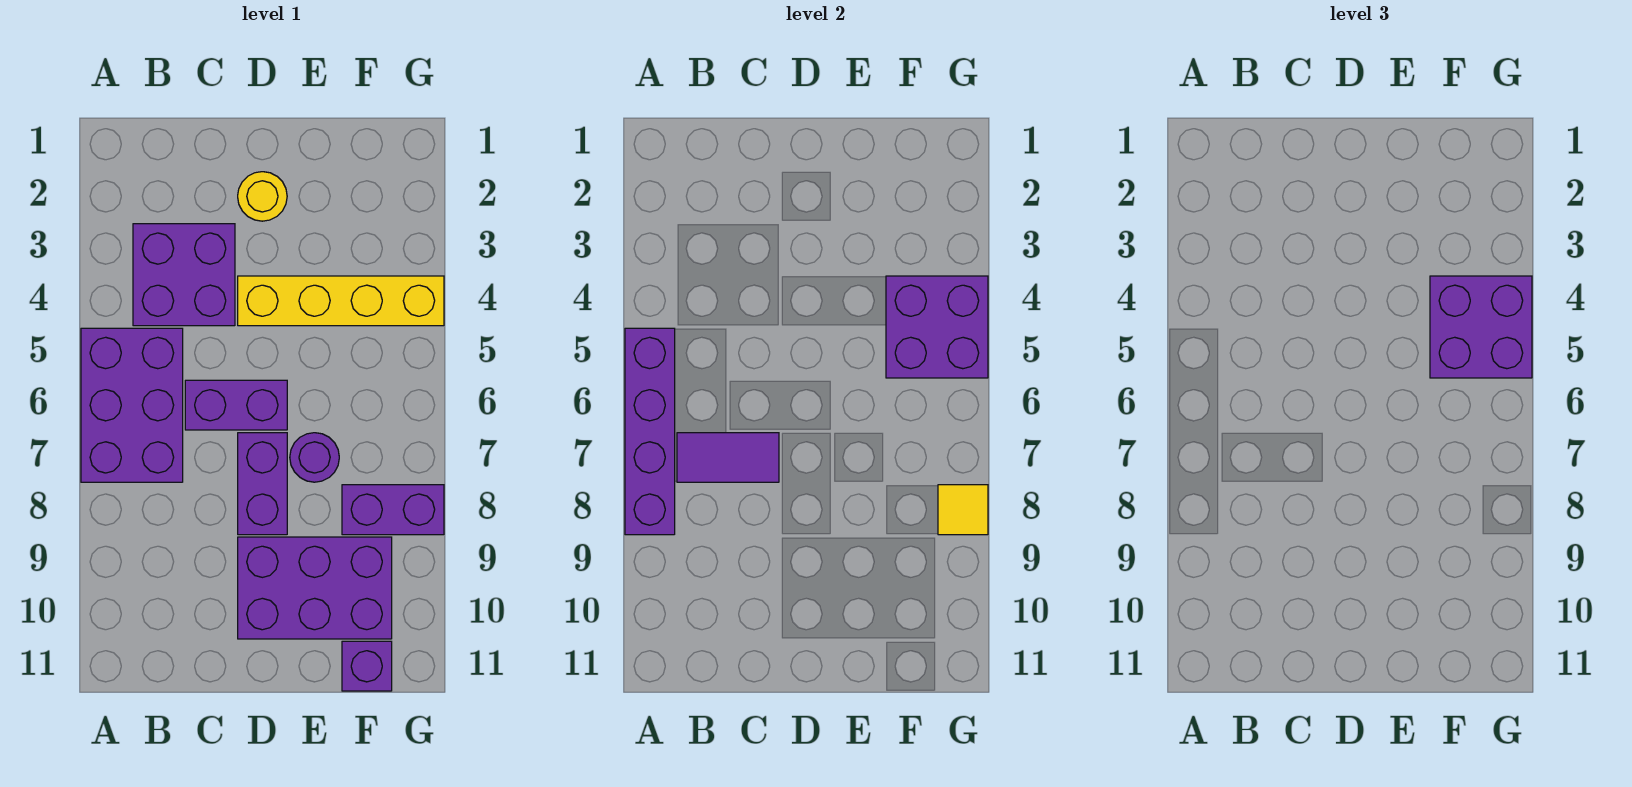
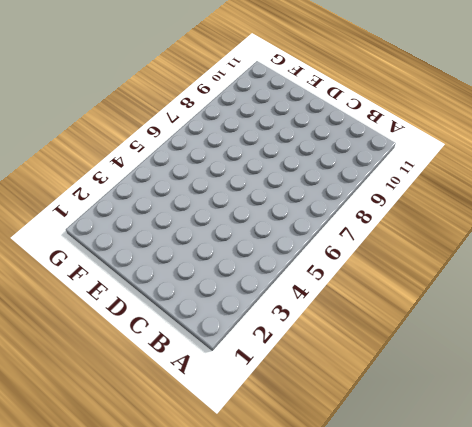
none -> purple brick A5:B7 level 1
none -> purple brick B3:C4 level 1
none -> purple brick C6:D6 level 1

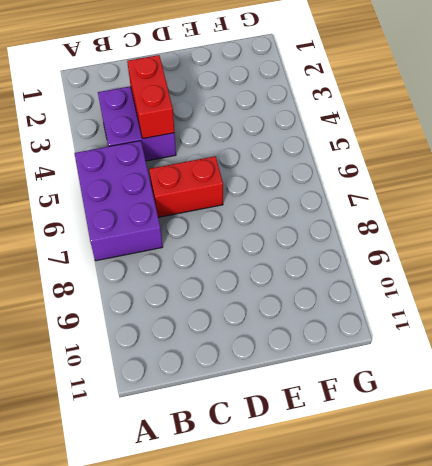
red brick C3:C4 level 2 -> none
red brick C6:D6 level 1 -> purple brick C6:D6 level 1
none -> yellow round brick D2 level 1
none -> yellow brick D4:G4 level 1
none -> purple brick D7:D8 level 1

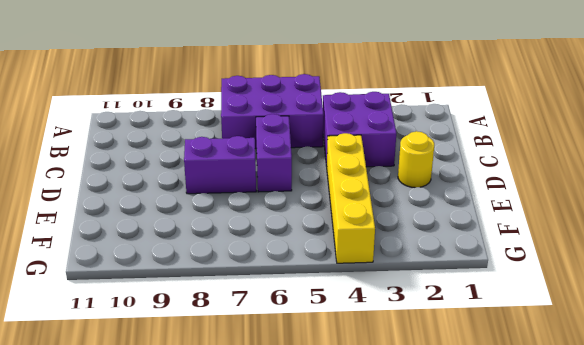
none -> purple brick D9:F10 level 1
none -> purple round brick E7 level 1
none -> purple brick F8:G8 level 1

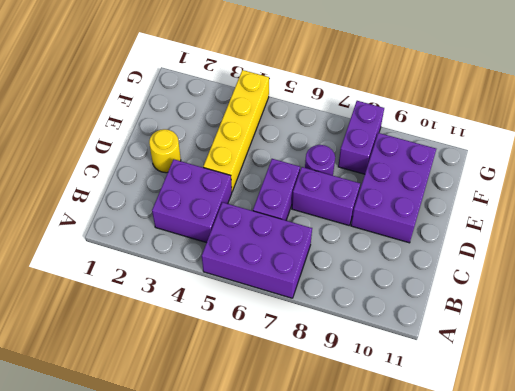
none -> purple brick F11 level 1
none -> purple brick A5:A8 level 2
none -> purple tile B7:C7 level 2

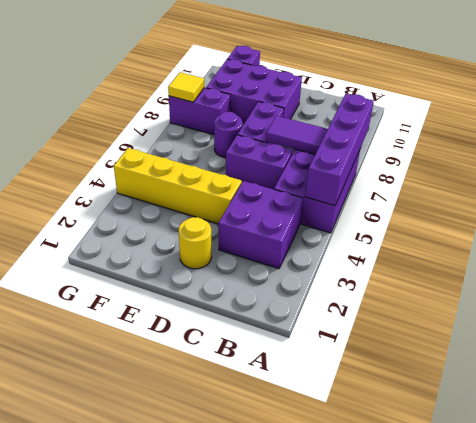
none -> purple brick F4:G5 level 2
none -> purple brick F4:G5 level 3

